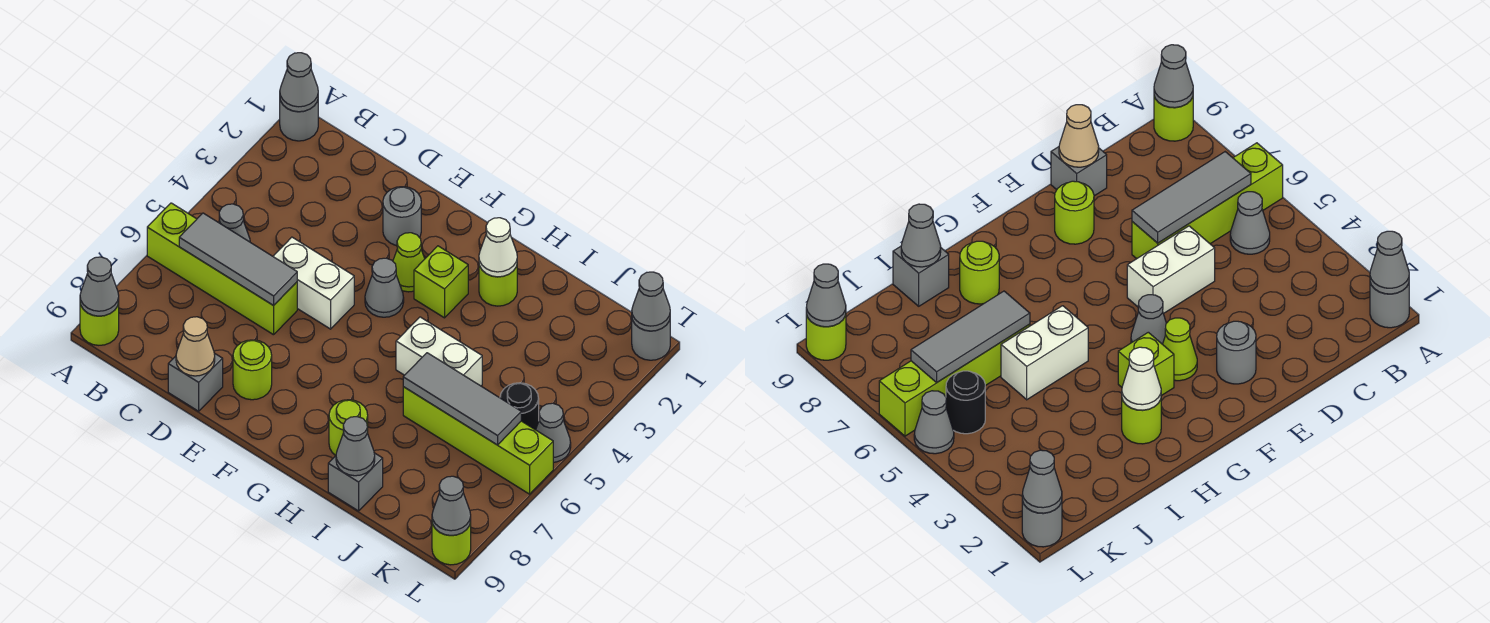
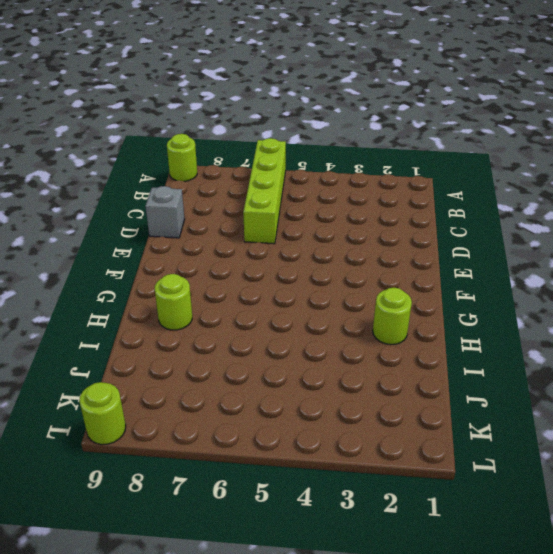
none -> grey round brick A1 level 1
none -> grey cone B5 level 1
none -> white brick D5:E5 level 1

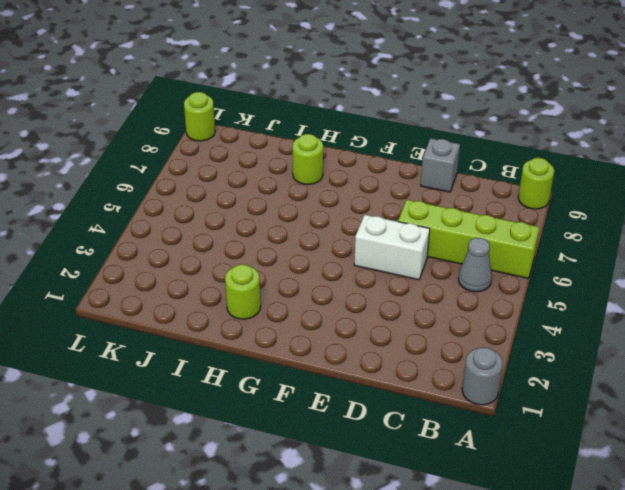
none -> grey round brick E2 level 1
none -> lime round brick E8 level 1
none -> lime cone F3 level 1

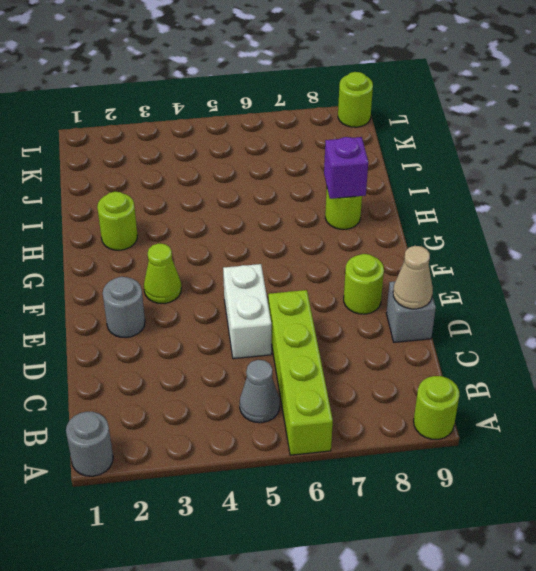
purple brick H8 level 2 -> none
none -> grey cone F4 level 1
none -> lime brick G3 level 1
none -> white brick H5:I5 level 1

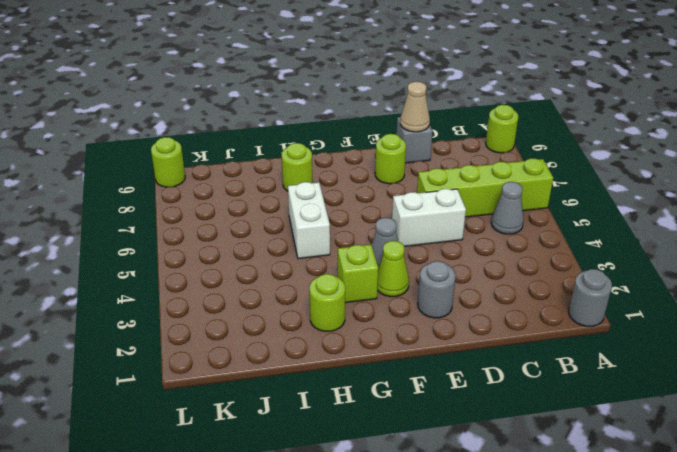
white brick H5:H6 level 1 -> white brick H5:I5 level 1
none -> lime brick I6:L6 level 1
none -> grey brick I9 level 1
none -> black round brick K5 level 1

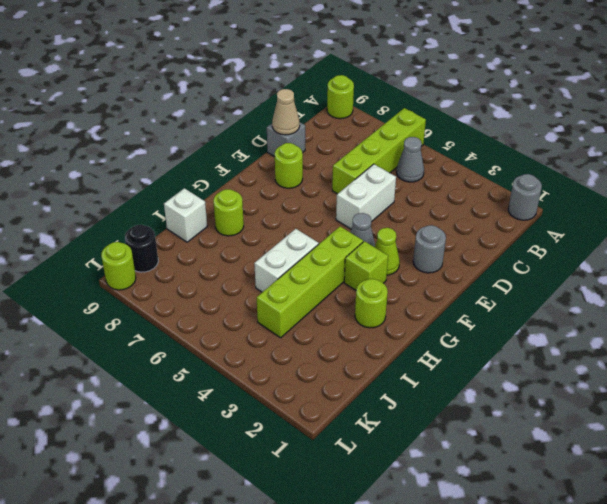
lime brick G4:J4 level 1 -> lime brick I6:L6 level 1
white brick I9 level 1 -> grey brick I9 level 1
black round brick K9 level 1 -> black round brick K5 level 1
none -> grey round brick L1 level 1
none -> grey cone L5 level 1
none -> grey cone A1 level 2

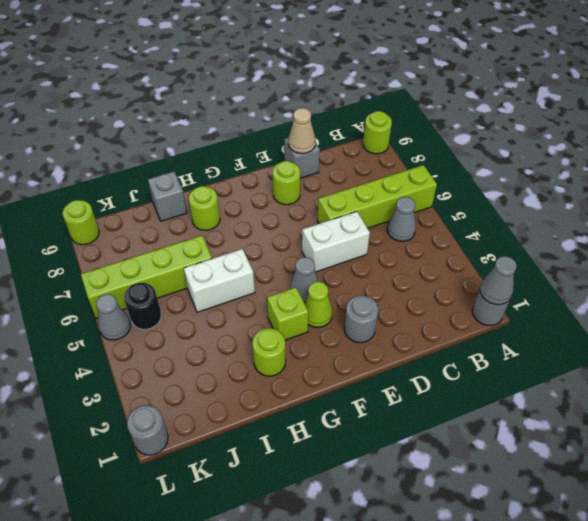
none -> grey cone A9 level 2
none -> grey tile B6:D6 level 2
none -> white cone H2 level 2

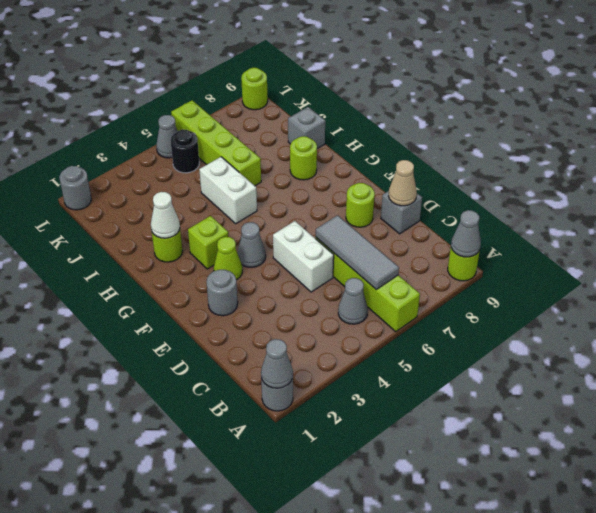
none -> grey tile I6:K6 level 2
none -> grey cone I9 level 2
none -> grey cone L1 level 2

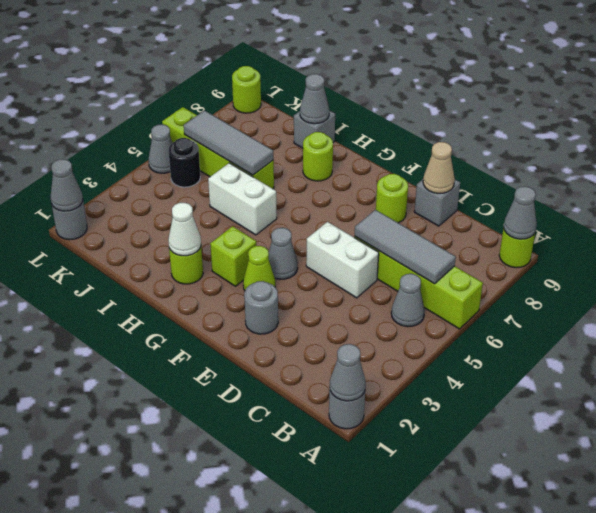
none -> grey cone L9 level 2

